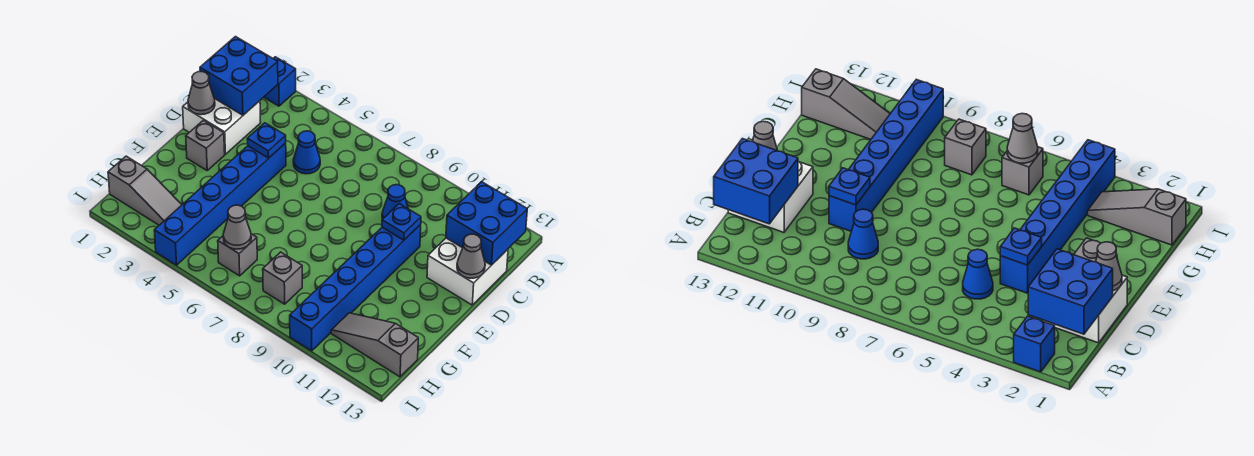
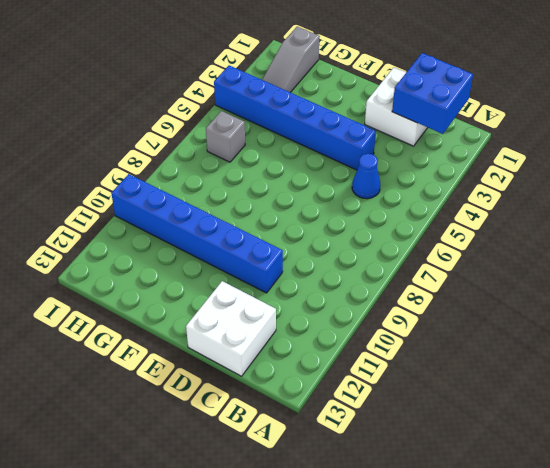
none -> blue brick A2 level 1
none -> blue cone C9 level 1
none -> grey brick E2 level 1

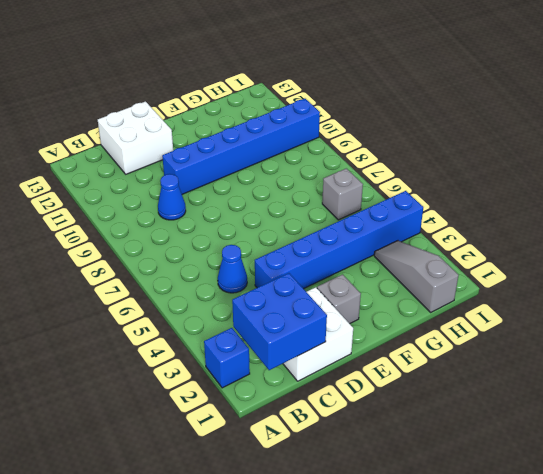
none -> grey brick H8 level 1
none -> grey slope H11:H13 level 1 top 13
none -> blue brick B12:C13 level 2

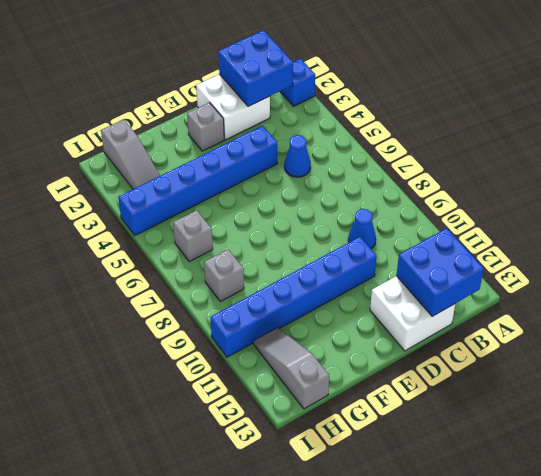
none -> grey cone D1 level 2
none -> blue plate D4 level 2
none -> blue plate D10 level 2

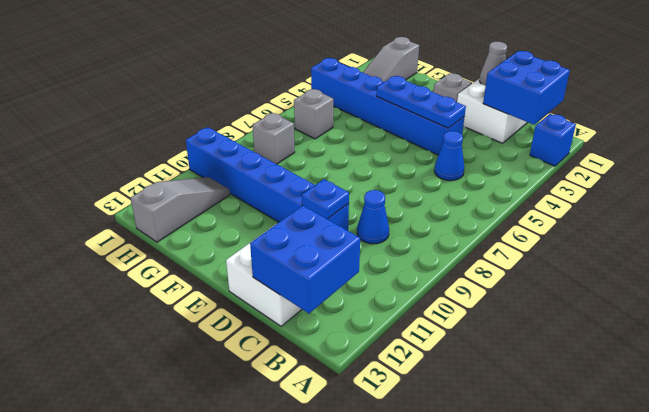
blue plate D4:F4 level 2 -> blue plate D4 level 2
none -> grey cone D13 level 2
none -> grey cone H6 level 2

